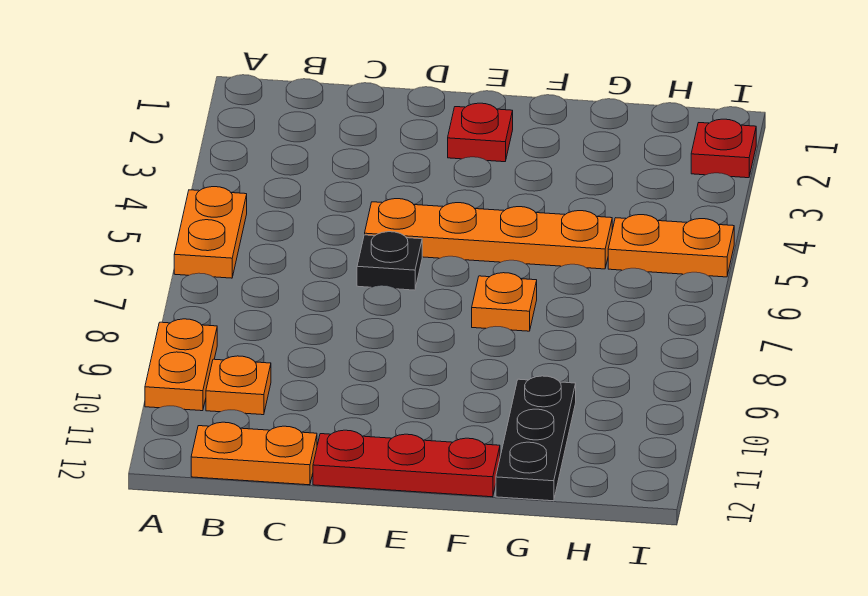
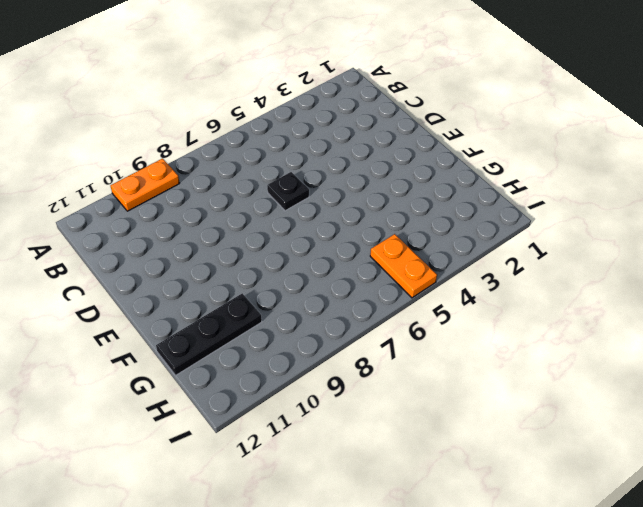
none -> orange plate A5:A6 level 1
none -> orange plate B10 level 1
none -> orange plate B12:C12 level 1

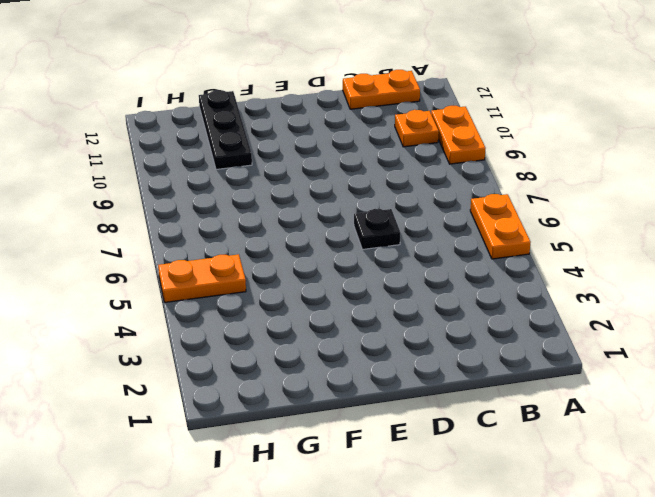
none -> orange plate D5:G5 level 1
none -> red plate D12:F12 level 1
none -> red plate E2 level 1

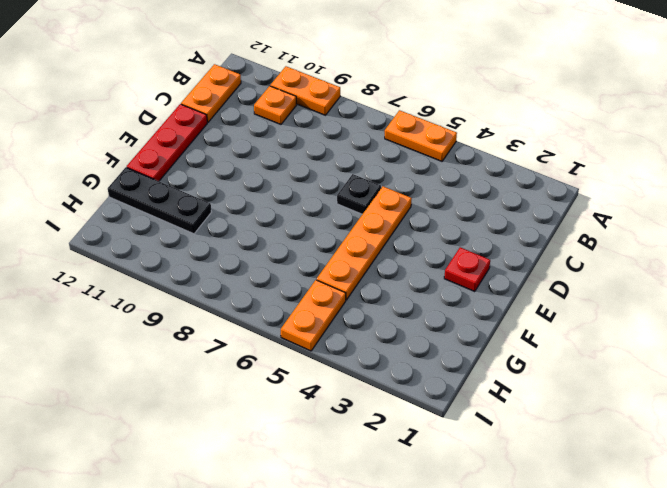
none -> orange plate F7 level 1
none -> red plate I2 level 1

